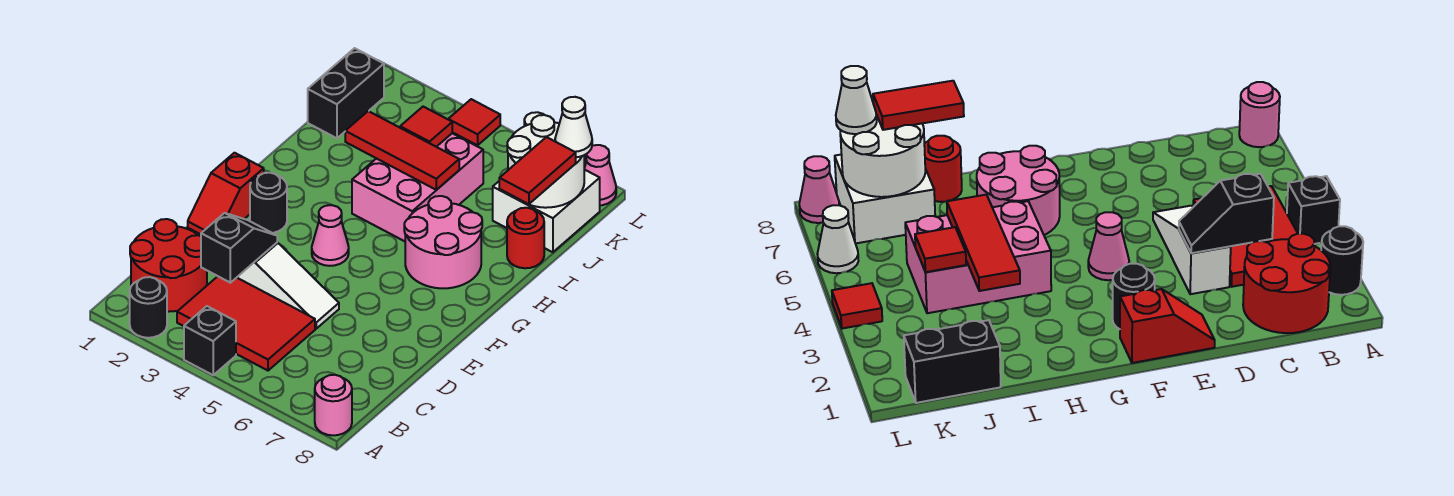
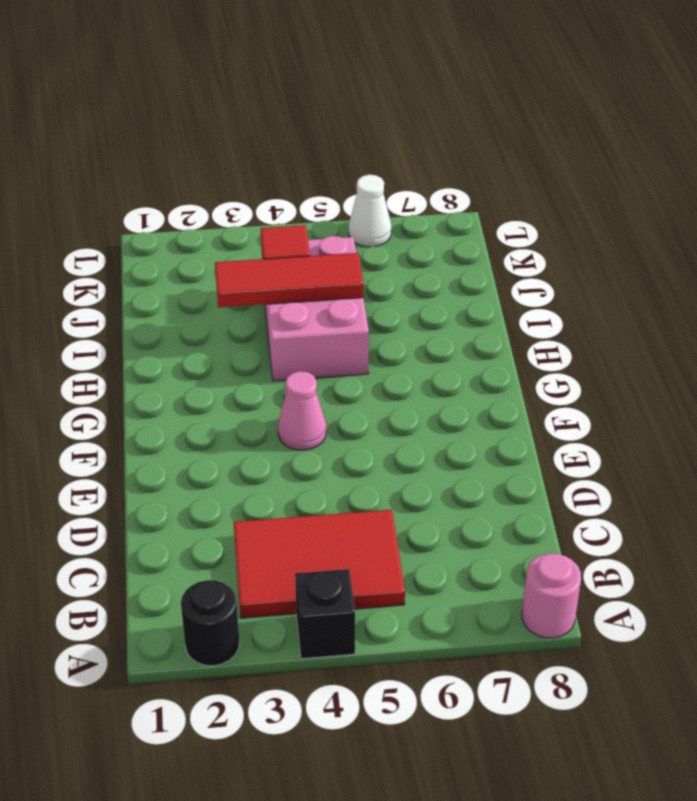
none -> red round brick B1:C2 level 1
none -> white slope D3:D5 level 1 top 3
none -> red slope E1:F1 level 1 top F

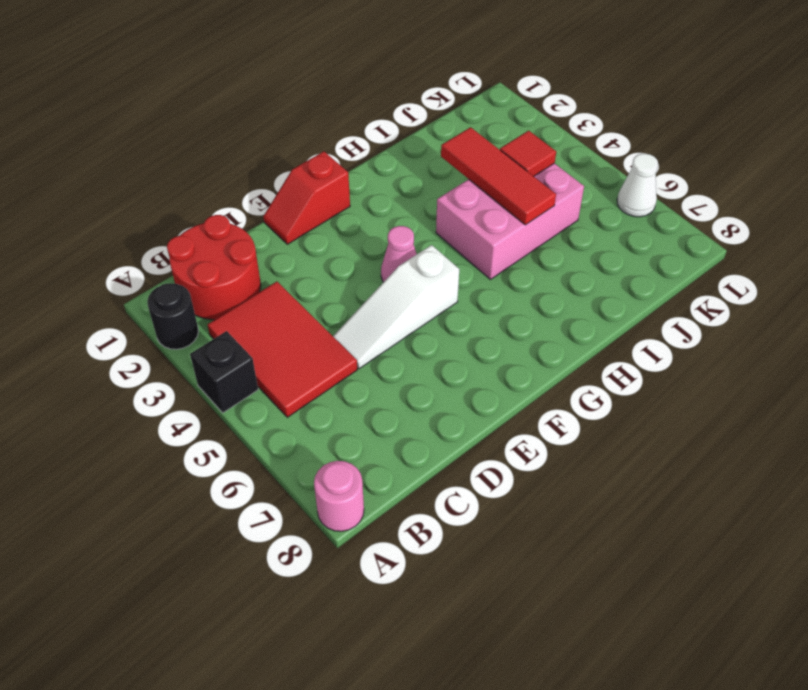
white slope D5:F5 level 1 top F -> white slope D3:D5 level 1 top 3
none -> black round brick F2 level 1
none -> pink round brick G6:H7 level 1
none -> red round brick I8 level 1

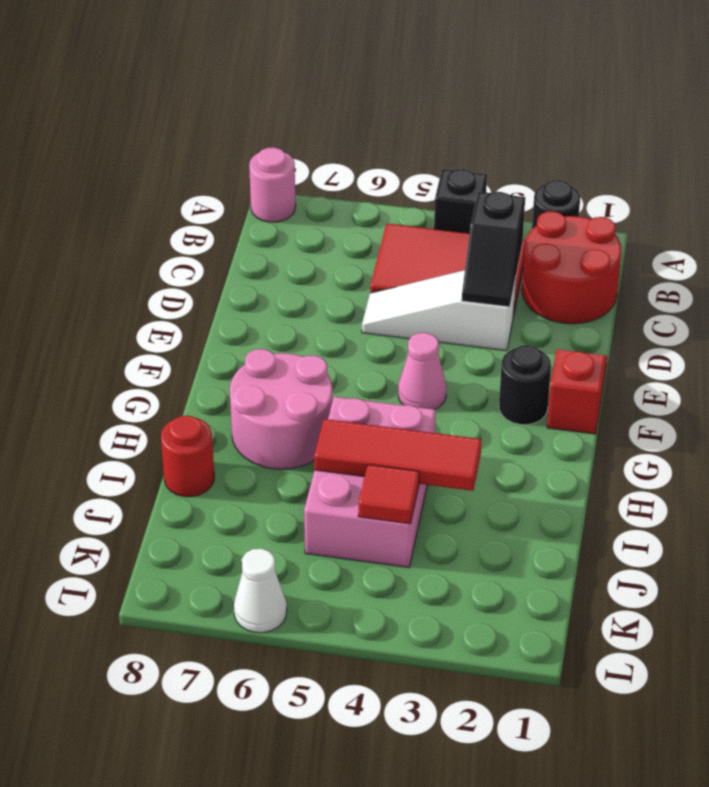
none -> black brick J1:K1 level 1
none -> white brick J7:K8 level 1
none -> red tile L4 level 1

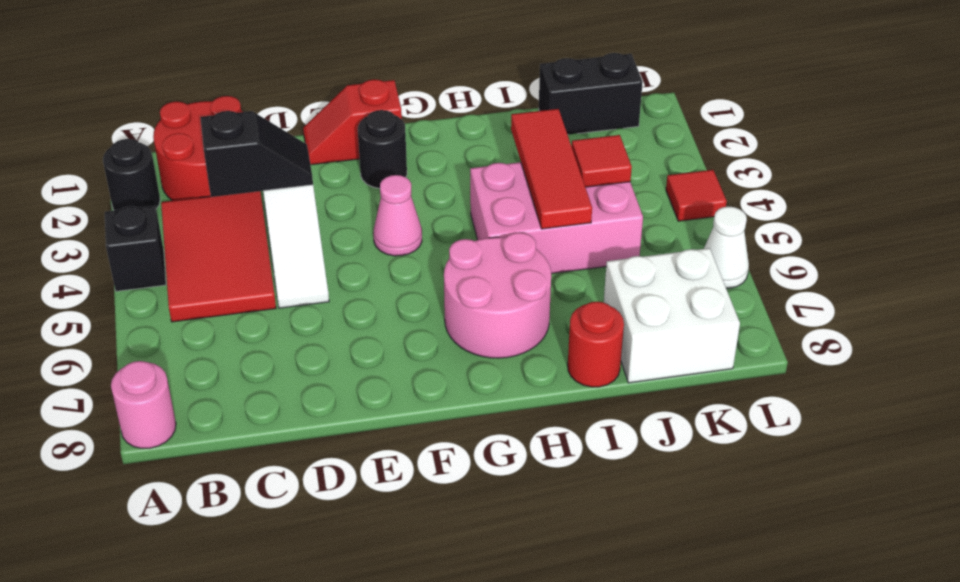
none -> pink cone L8 level 1
none -> white round brick J7:K8 level 2
none -> red tile I8:J8 level 3

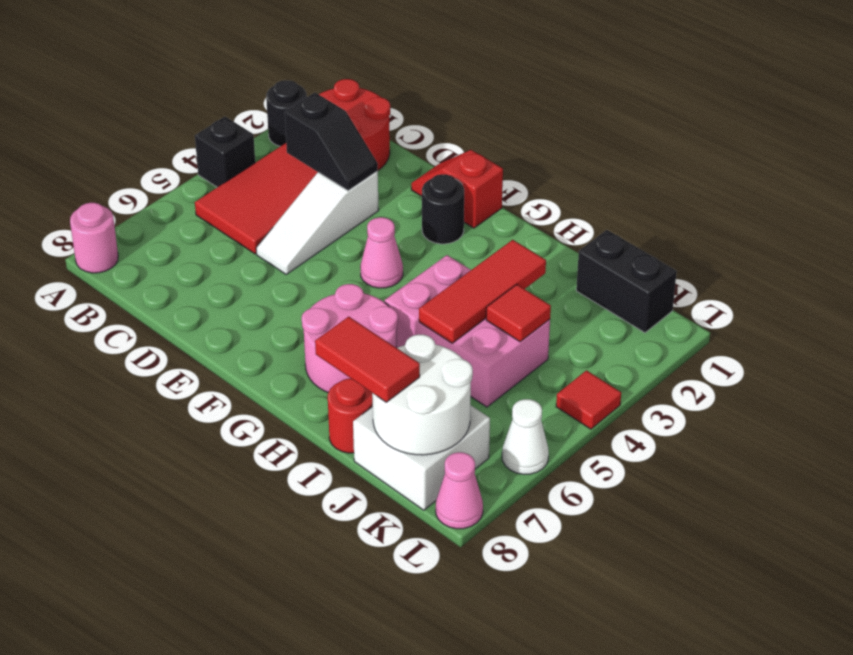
none -> white cone K8 level 3

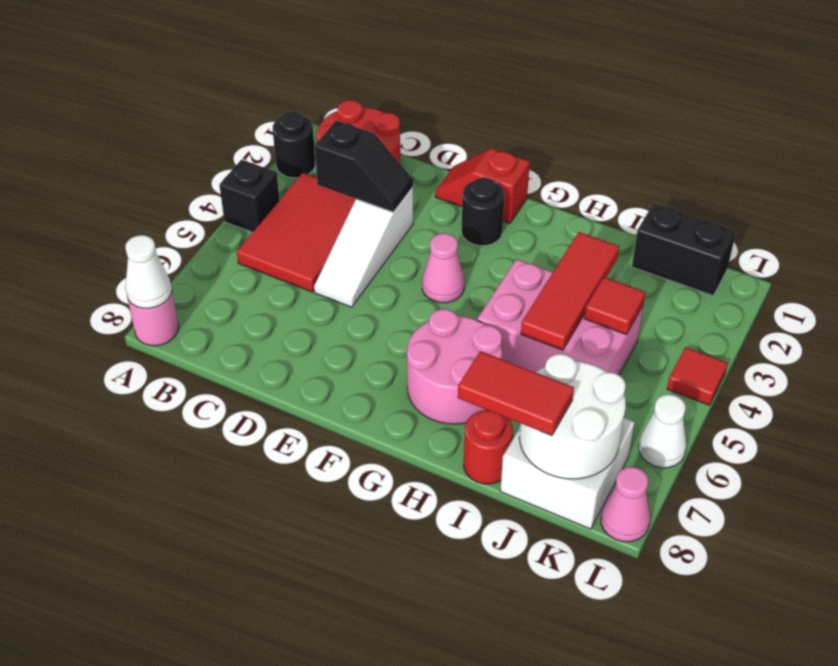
white cone A8 level 2 -> white cone K8 level 3

